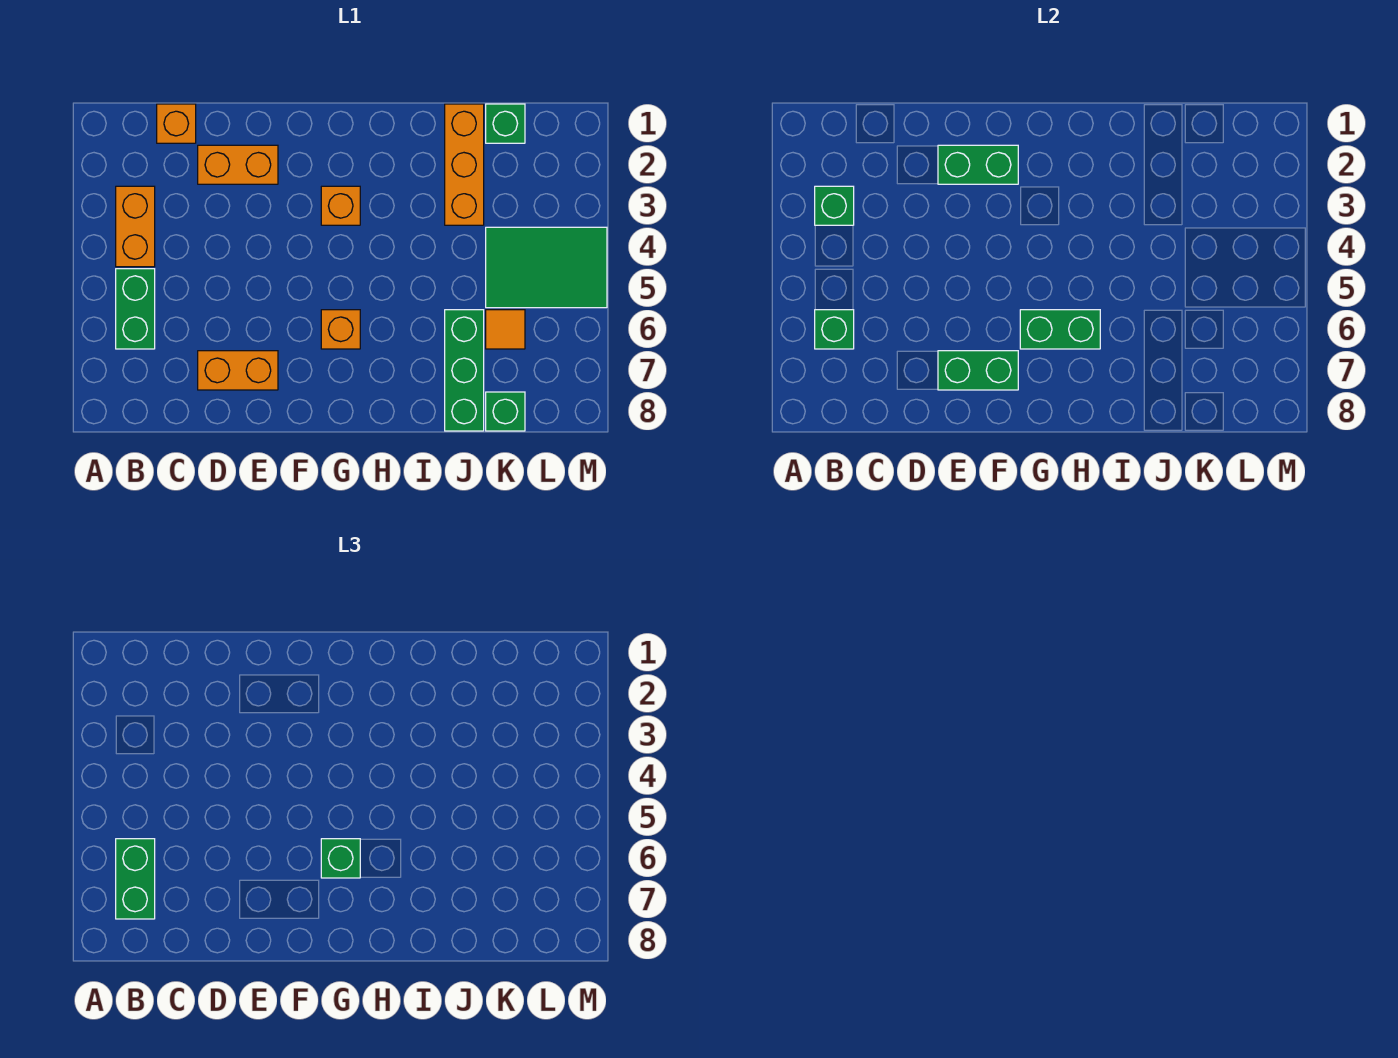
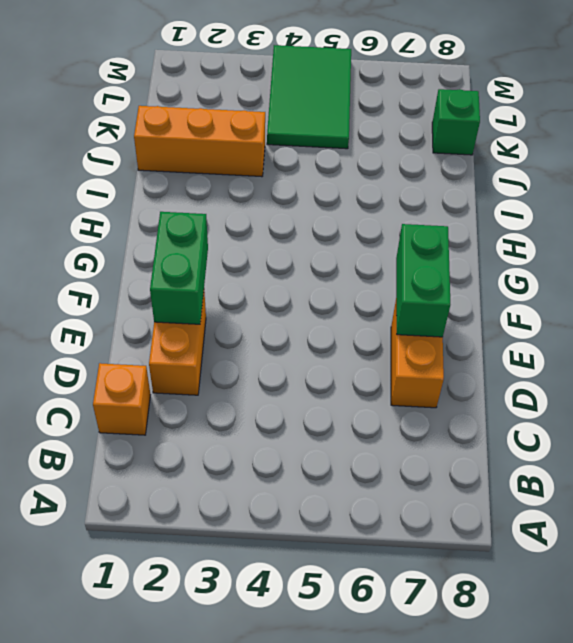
none -> orange brick B3:B4 level 1
none -> green brick B5:B6 level 1
none -> orange brick G3 level 1

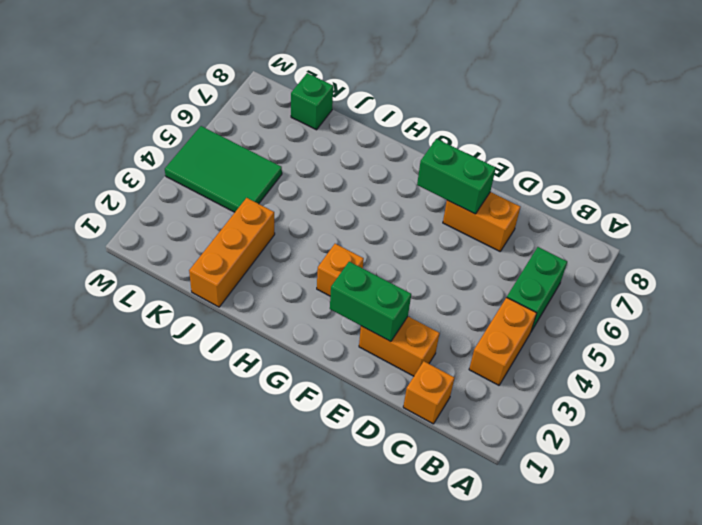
none -> orange brick G6 level 1
none -> green brick J6:J8 level 1
none -> green brick K1 level 1

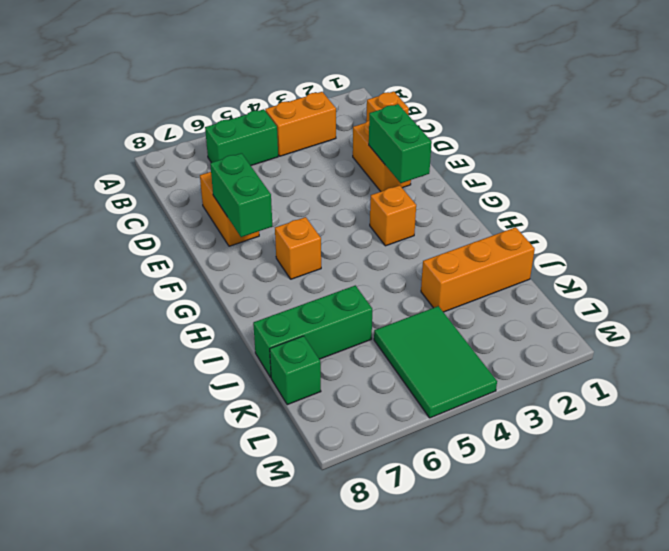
none -> green brick K1 level 1
none -> orange tile K6 level 1
none -> green brick B3 level 2

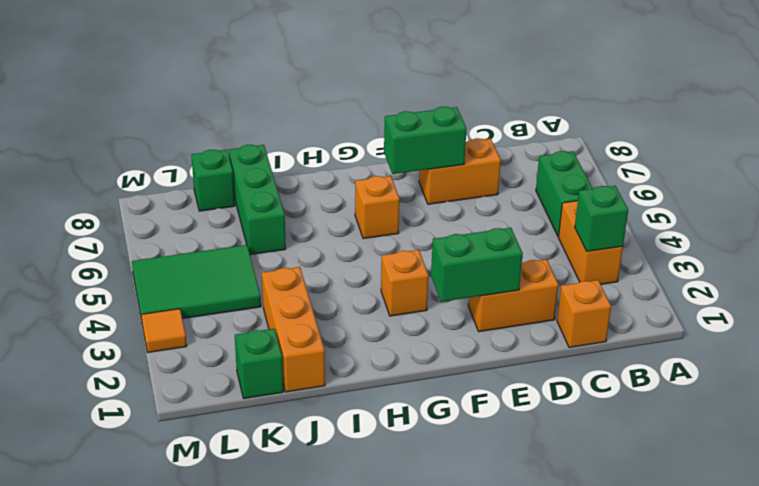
orange tile M3 level 1 -> orange tile K6 level 1
none -> green brick B6 level 2
none -> green brick G6:H6 level 2
none -> green brick B6:B7 level 3

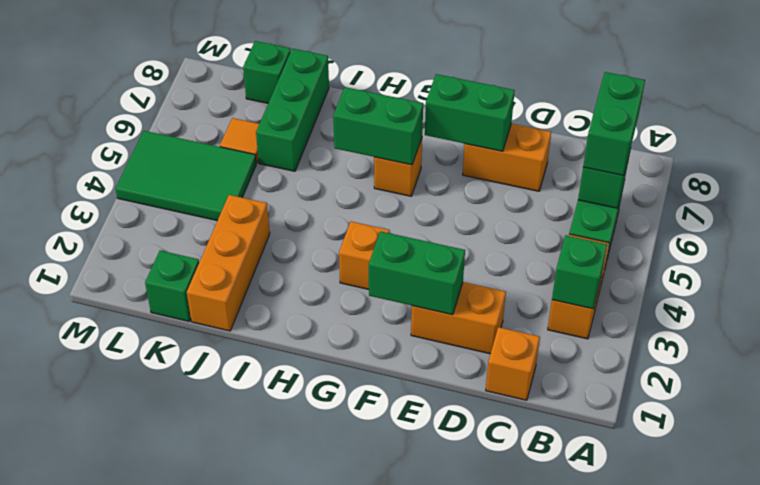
none -> green brick G6 level 3

